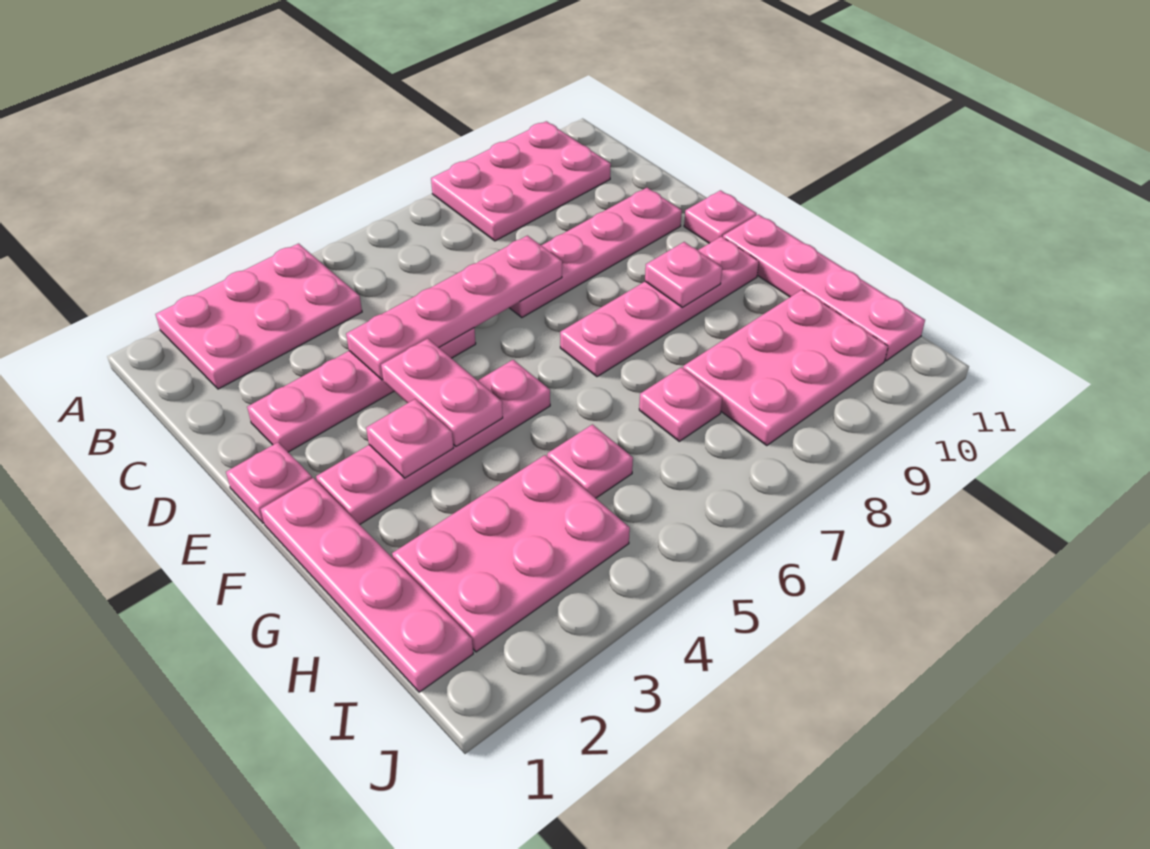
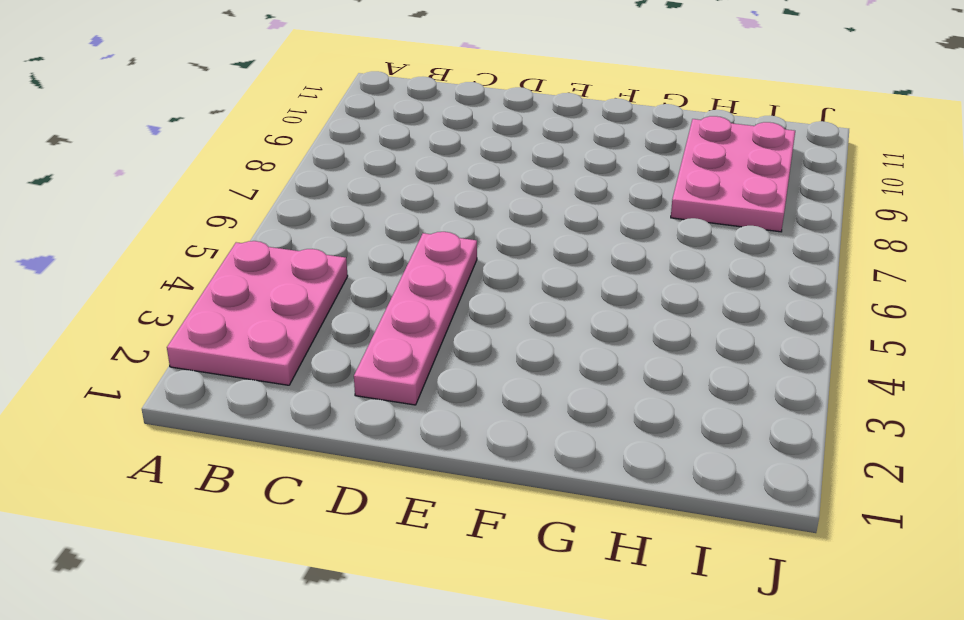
none -> pink plate A8:B10 level 1
none -> pink plate D7:D10 level 1
none -> pink plate E1 level 1

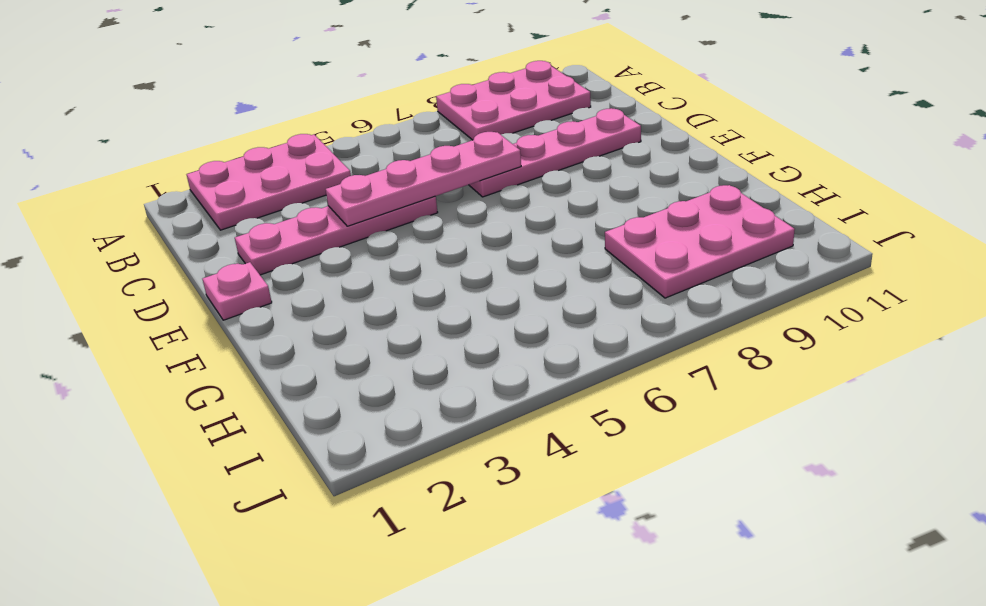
none -> pink plate E11 level 1
none -> pink plate F1:I1 level 1
none -> pink plate F2:F5 level 1

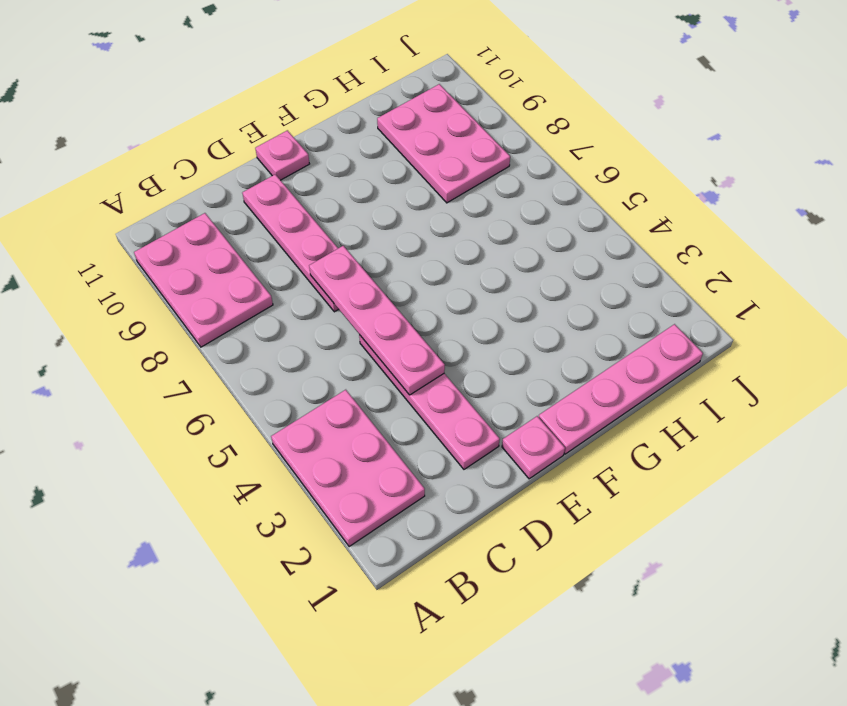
none -> pink plate F2:F5 level 1
none -> pink plate F7:F10 level 1
none -> pink plate F11:I11 level 1

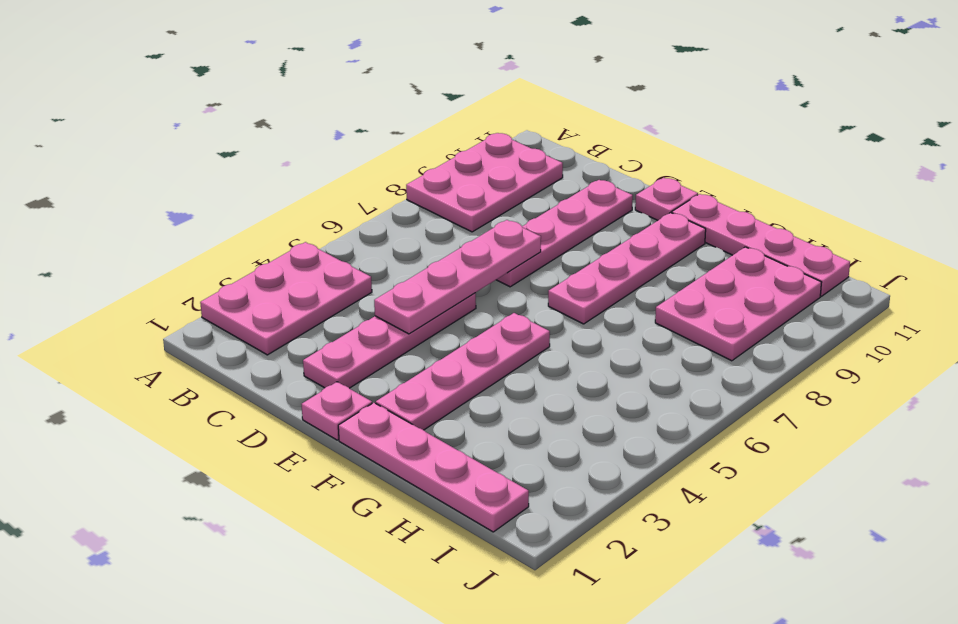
none -> pink plate H2:I4 level 1
none -> pink plate H5 level 1
none -> pink plate H7 level 1

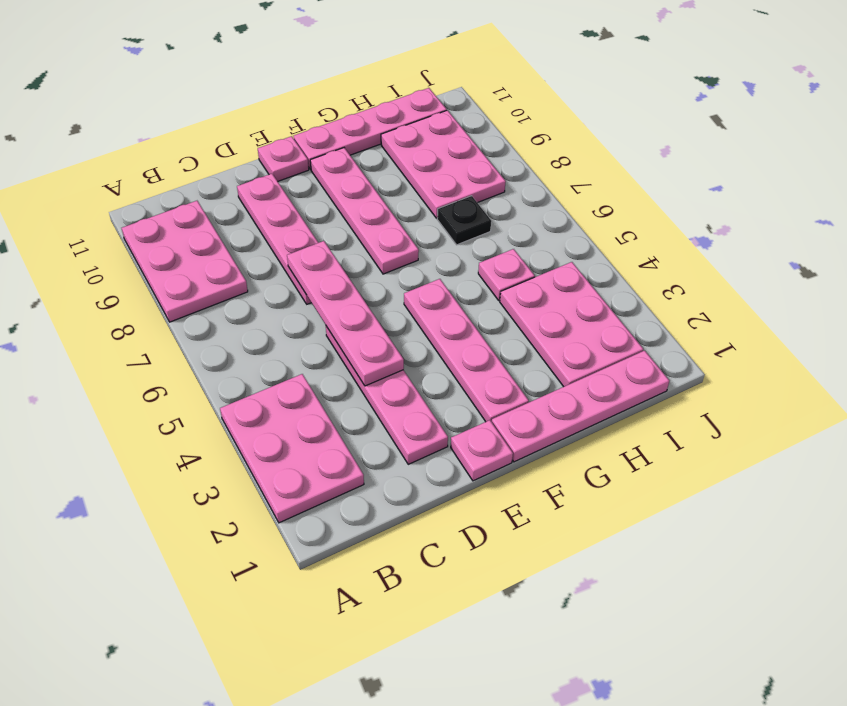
black plate H7 level 1 -> pink plate H7 level 1
none -> pink plate E4:F4 level 2
none -> pink plate F3 level 2
none -> pink plate F9 level 2

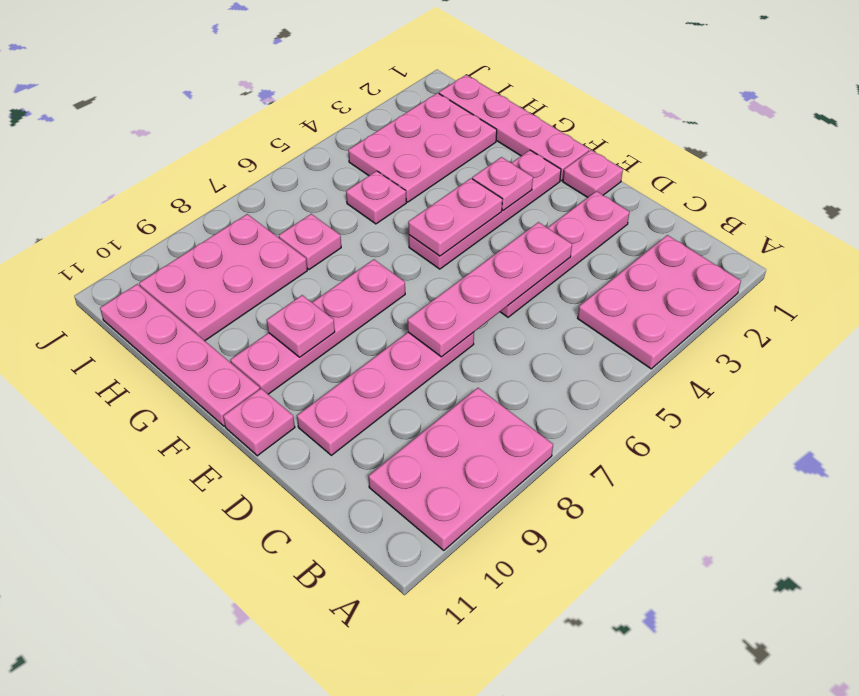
pink plate F4:F5 level 2 -> pink plate E4:F4 level 2

